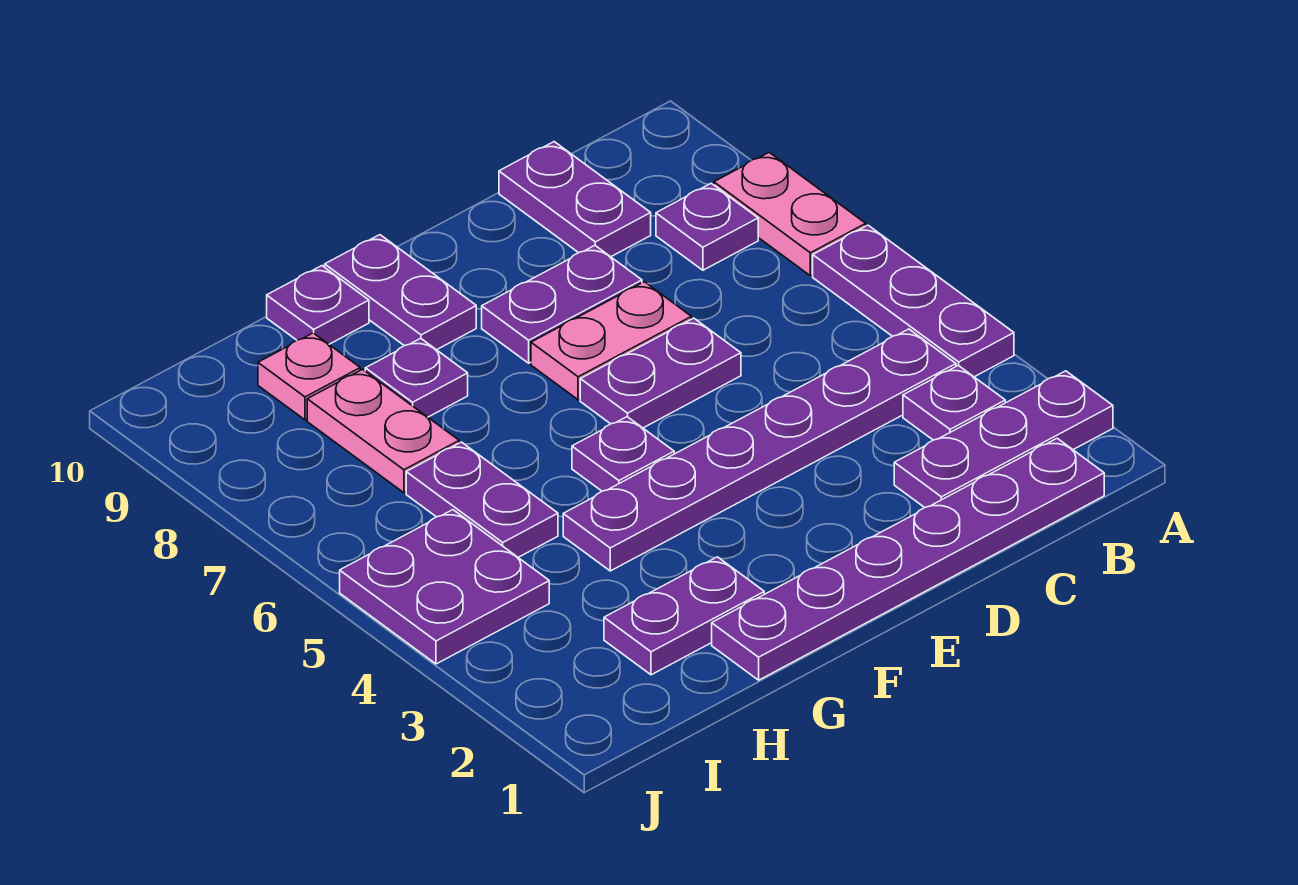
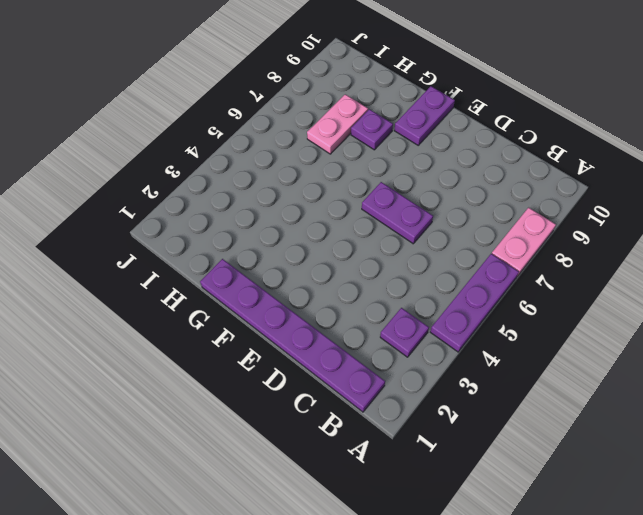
none -> purple plate A2:C2 level 1
none -> purple plate B4:G4 level 1
none -> purple plate B8 level 1

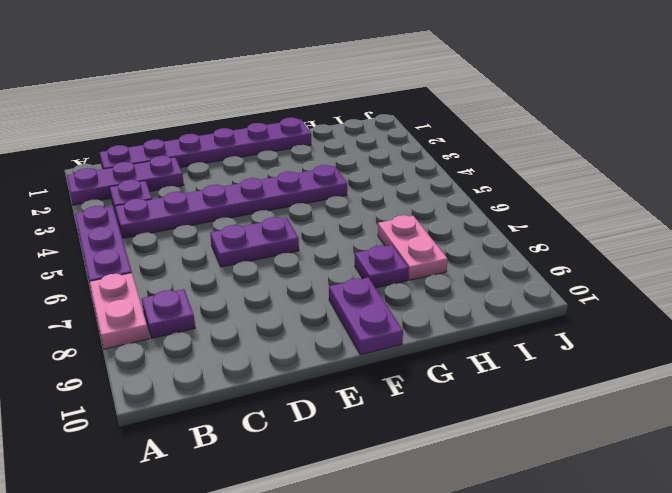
none -> purple plate C9:C10 level 1
none -> pink plate D7:E7 level 1
none -> purple plate D8:E8 level 1

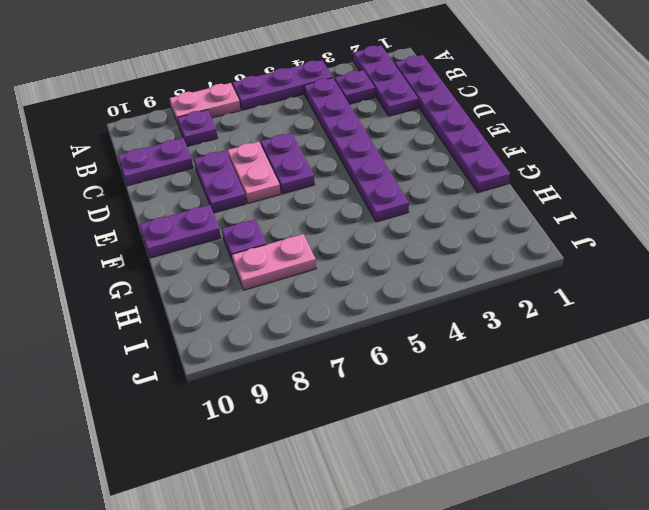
none -> purple plate F5 level 1
none -> purple plate G2:H2 level 1
none -> purple plate G10 level 1

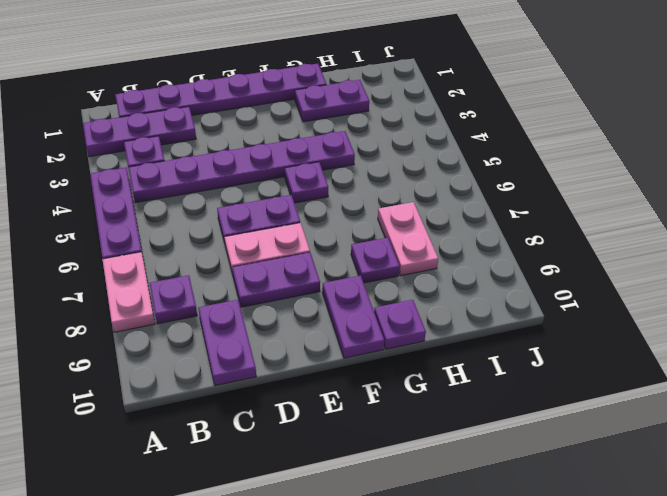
none -> purple plate H5:H6 level 1
none -> pink plate H9 level 1
none -> purple plate I4:J5 level 1

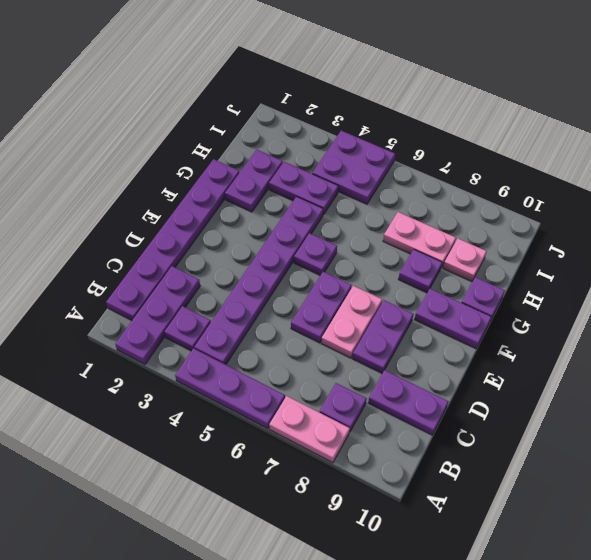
purple plate H3:H4 level 1 -> purple plate H5:H6 level 1

